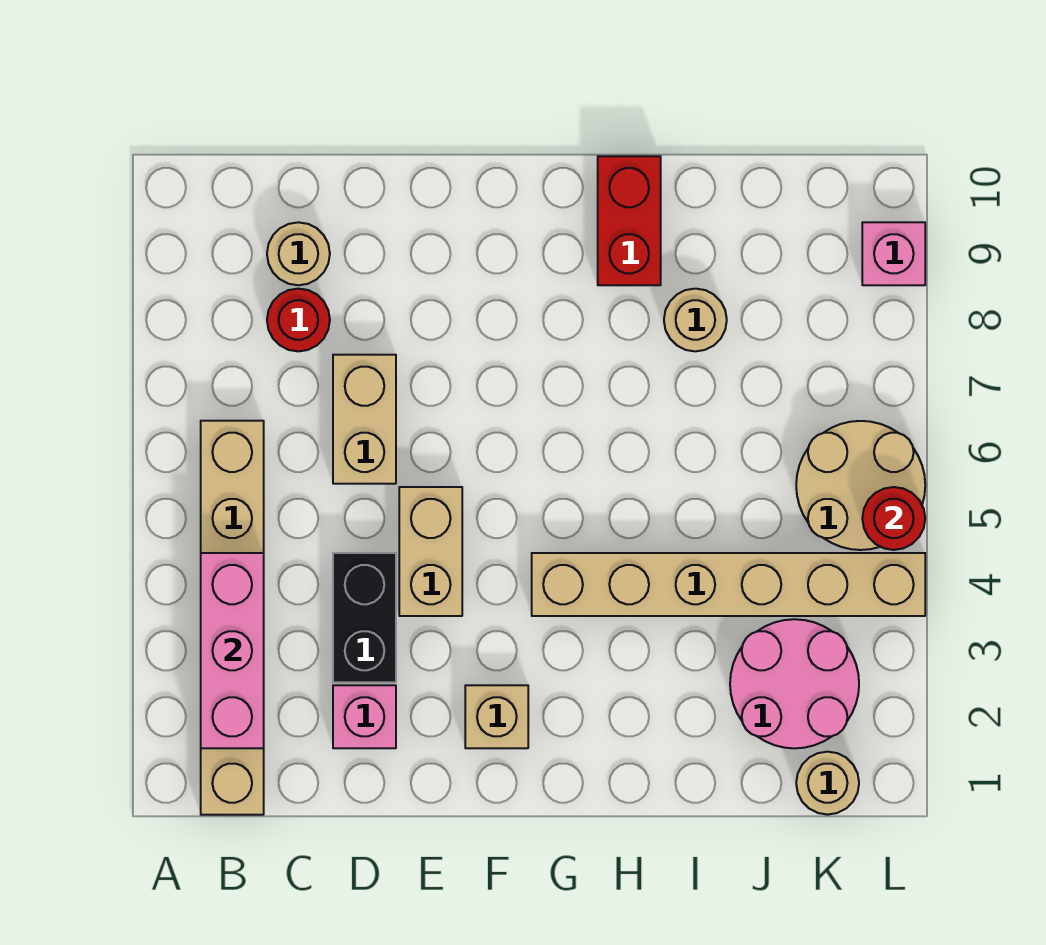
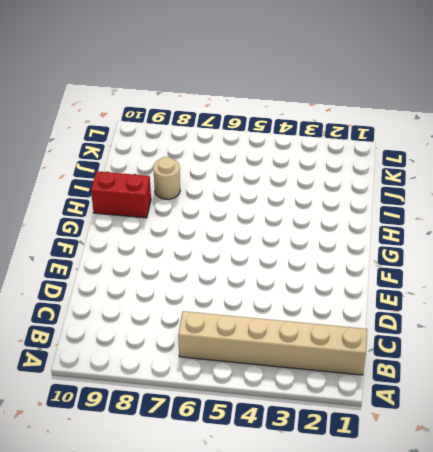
none -> red round brick C8 level 1
none -> tan round brick C9 level 1
none -> pink brick D2 level 1

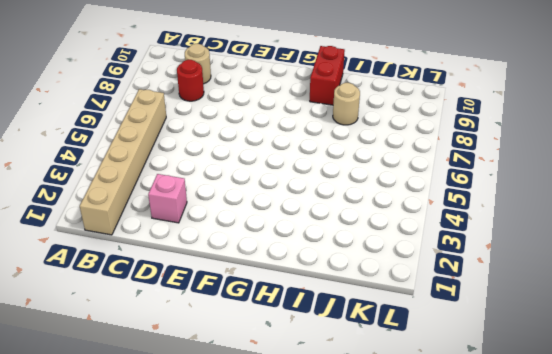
none -> black brick D3:D4 level 1
none -> tan brick D6:D7 level 1
none -> tan brick E4:E5 level 1

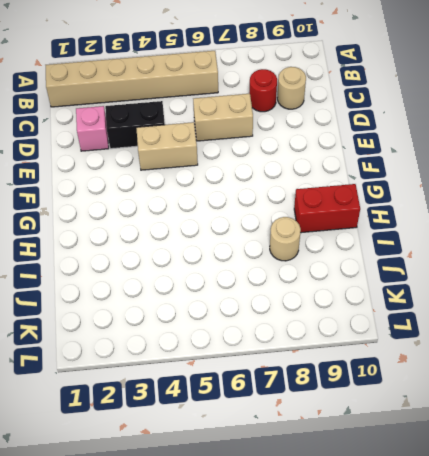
none -> tan brick F2 level 1
none -> tan brick G4:L4 level 1
none -> pink round brick J2:K3 level 1

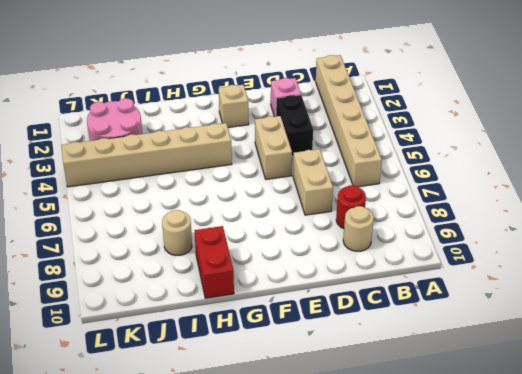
none -> tan round brick K1 level 1
none -> tan round brick K5:L6 level 1
none -> pink brick L9 level 1

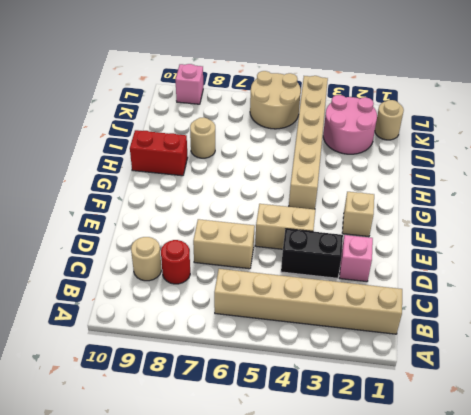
none -> pink brick B2:B4 level 2
none -> red round brick L5 level 2

